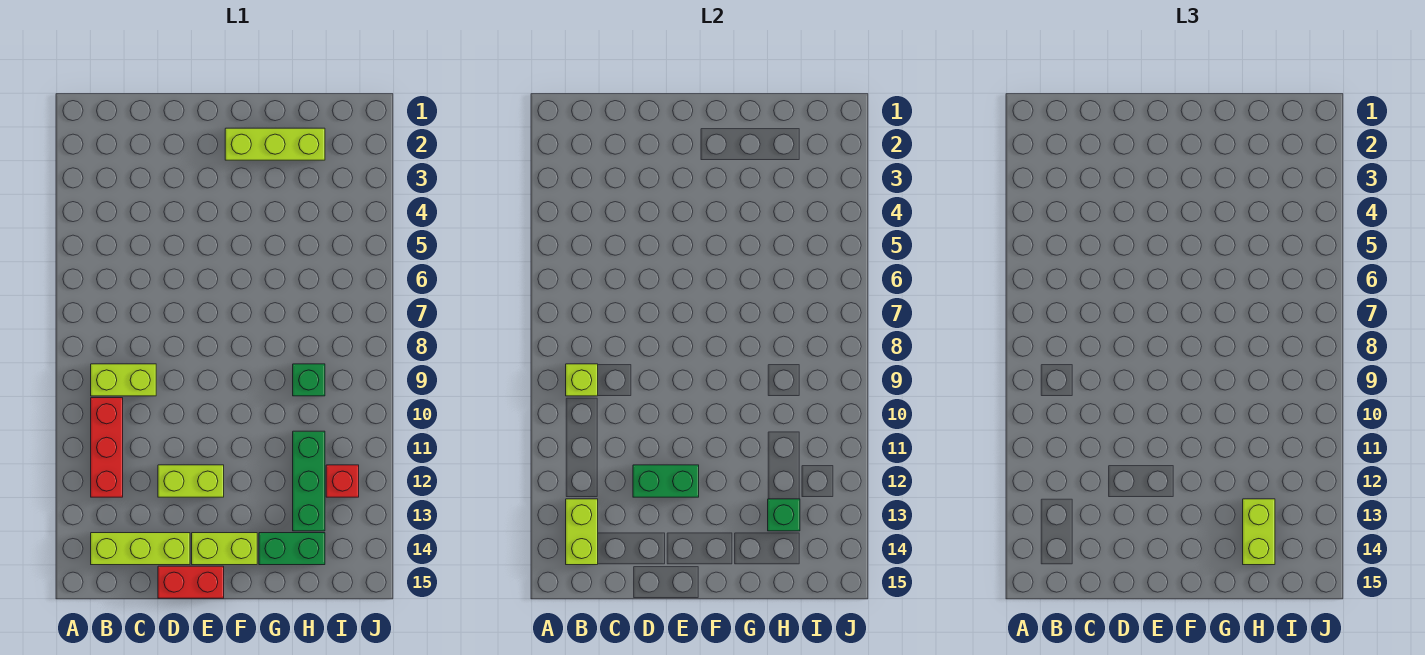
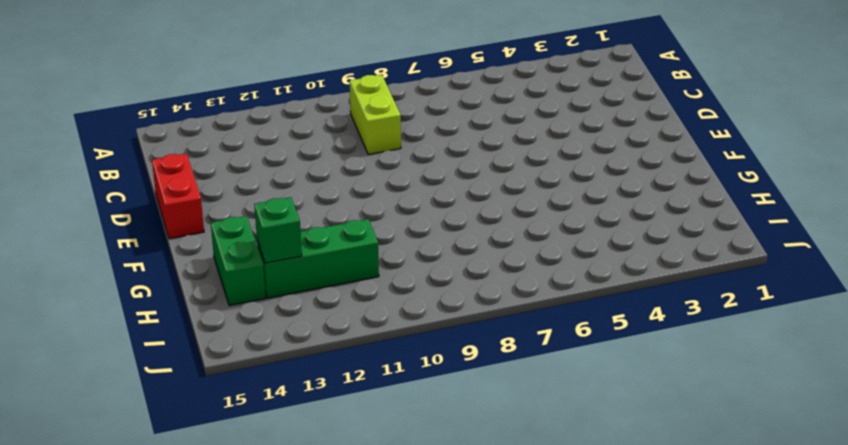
none -> red brick B10:B12 level 1
none -> lime brick B14:D14 level 1
none -> lime brick D12:E12 level 1

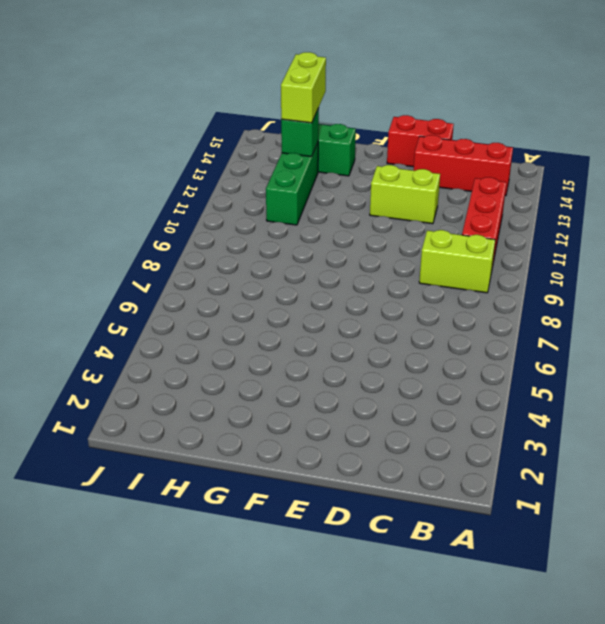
red brick B14:D14 level 1 -> lime brick B14:D14 level 1
none -> lime brick E14:F14 level 1
none -> lime brick F2:H2 level 1
none -> green brick H9 level 1

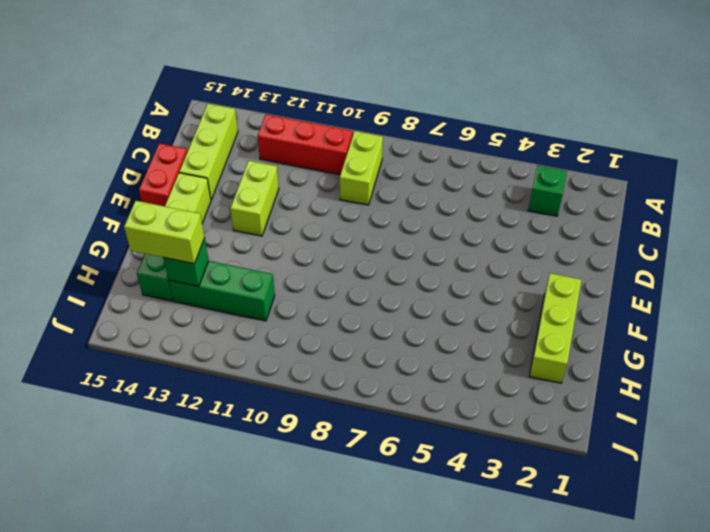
green brick B3 level 1 -> green brick H9 level 1
none -> red brick I12 level 1
none -> lime brick B9 level 2
none -> lime brick B13:B14 level 2

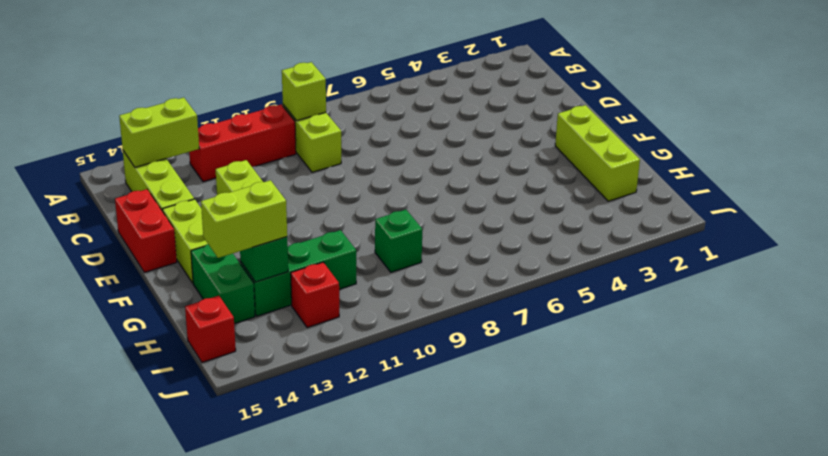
red brick I15 level 1 -> none
none -> green brick D12:E12 level 2

